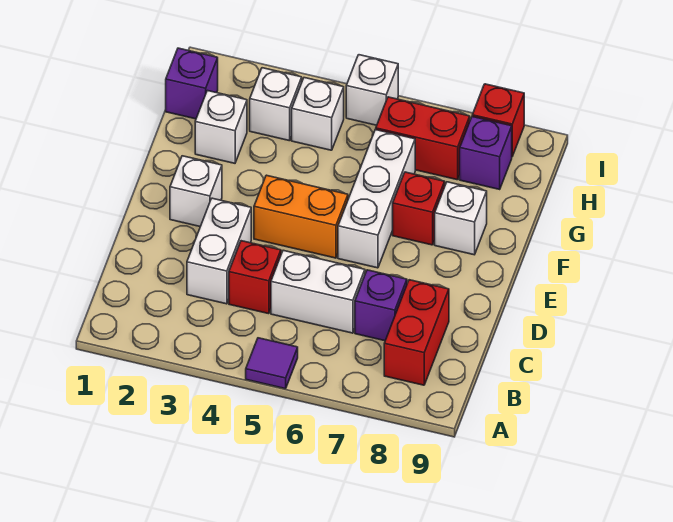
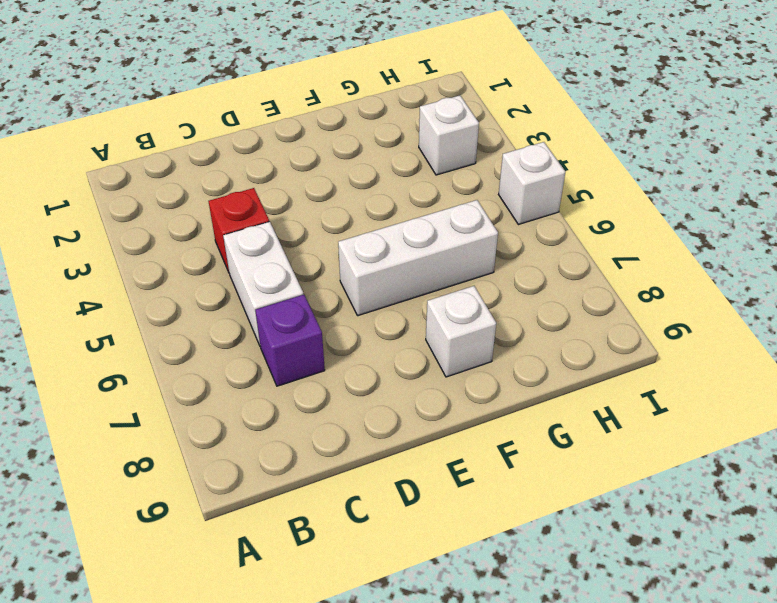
none -> purple tile A5 level 1
none -> red brick B8:C8 level 1
none -> white brick C3:D3 level 1

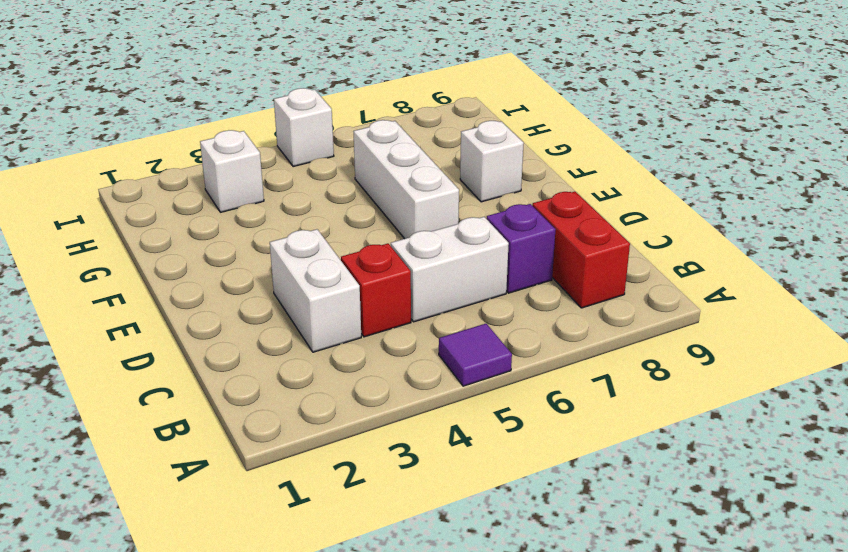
none -> white brick E2 level 1
none -> orange brick E4:E5 level 1
none -> red brick F7 level 1

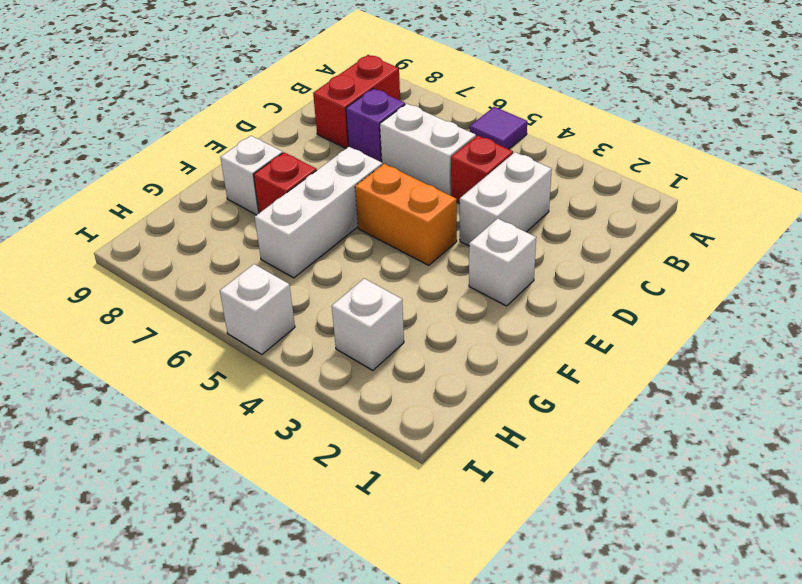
none -> white brick G2 level 1
none -> purple brick H1 level 1
none -> white brick H4 level 1

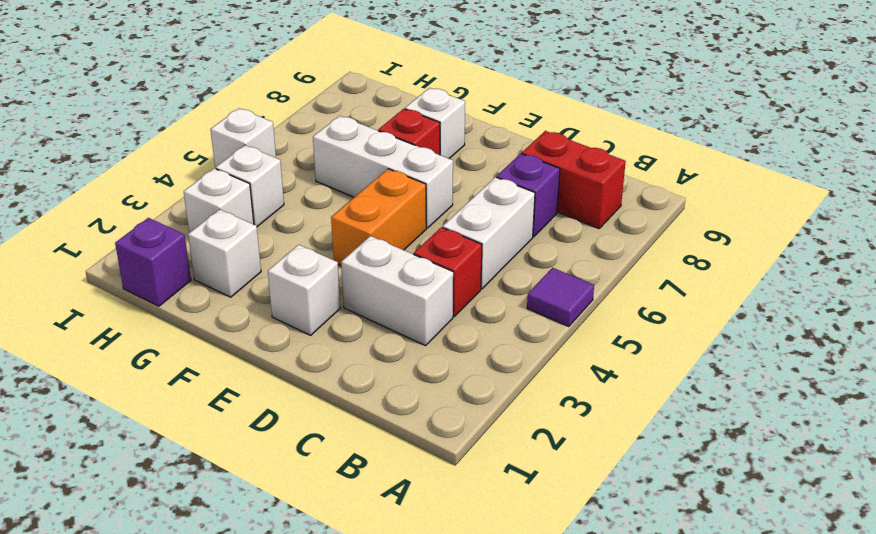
none -> red brick H6:H7 level 1
none -> purple brick H8 level 1
none -> red brick I8 level 1

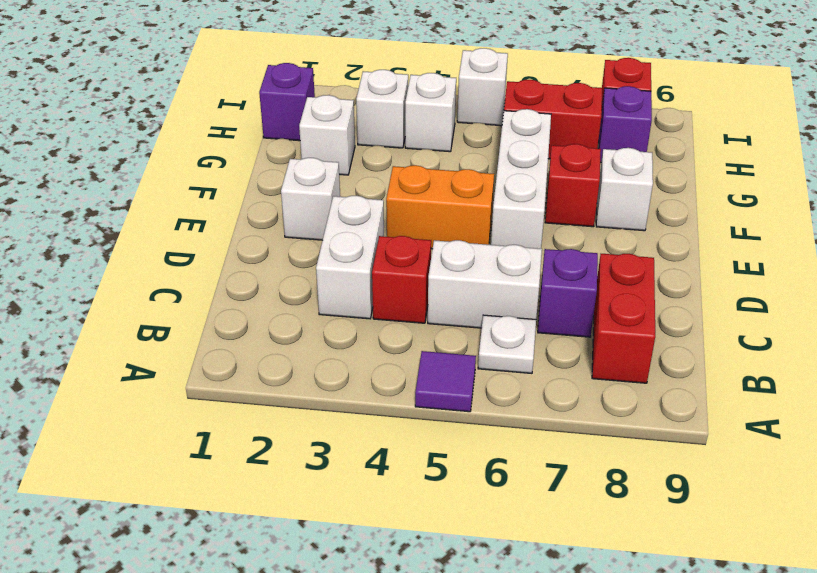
white plate B6 level 1 -> none

